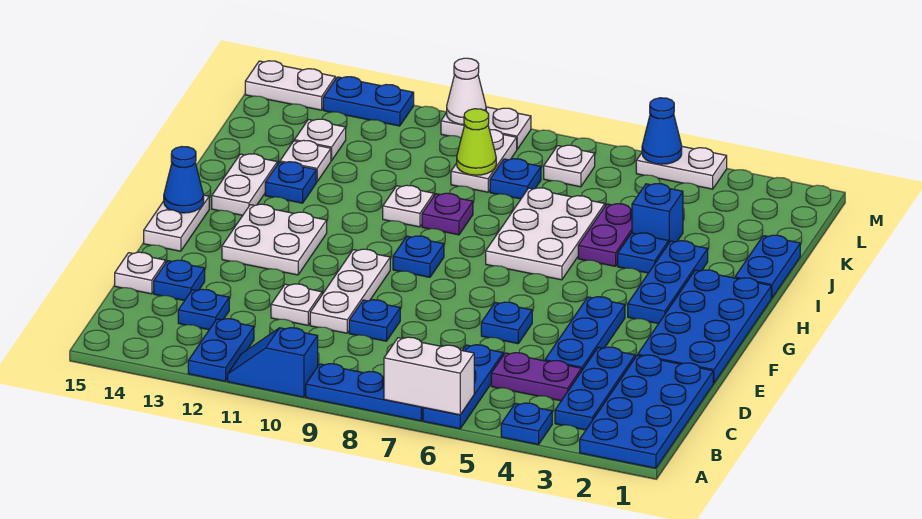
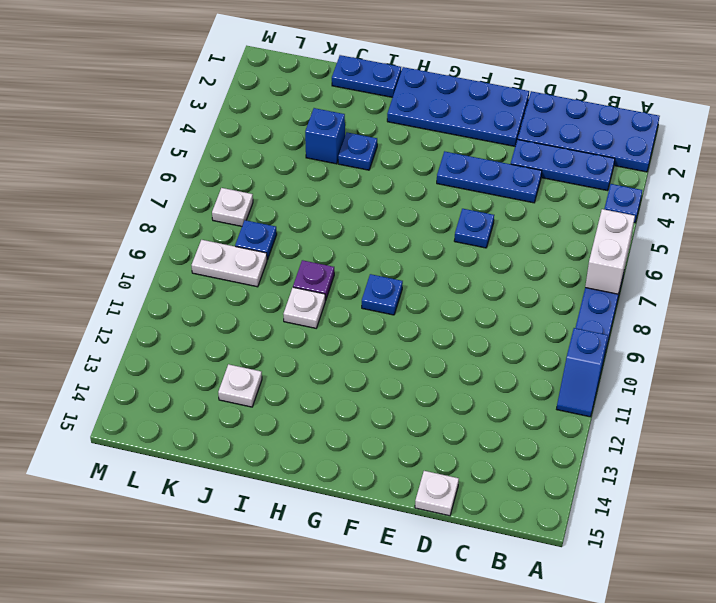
none -> blue plate A6:C6 level 1
none -> blue plate A12:B12 level 1
none -> purple plate C4:C5 level 1
none -> blue plate C13 level 1

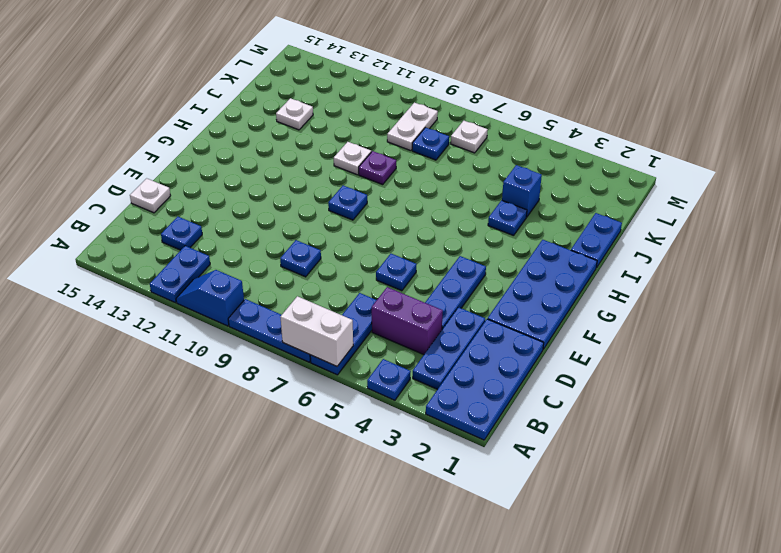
purple brick C4:C5 level 1 -> purple plate C4:C5 level 1
none -> white plate D10:F10 level 1
none -> white plate D11 level 1
none -> blue plate D14 level 1
none -> white plate F12:G13 level 1

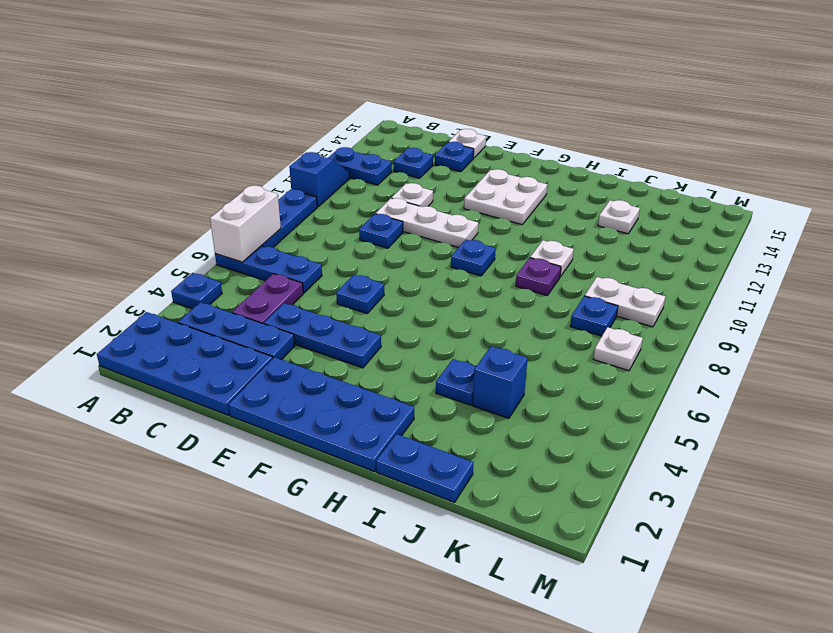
none -> white plate F15:G15 level 1
none -> blue plate G3:I3 level 1
none -> white plate H6:J7 level 1
none -> white plate H14:I14 level 1

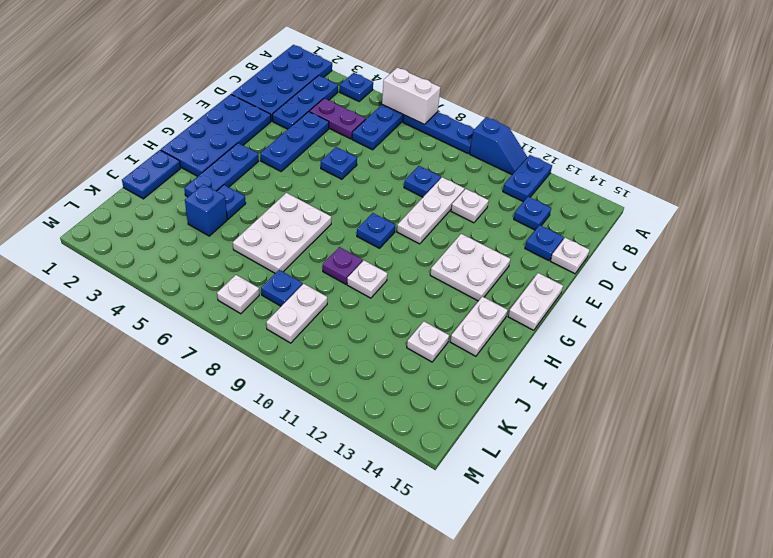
none -> purple plate I5:J5 level 1
none -> blue plate I13 level 1
none -> white plate K13 level 1
none -> white plate M4:M5 level 1

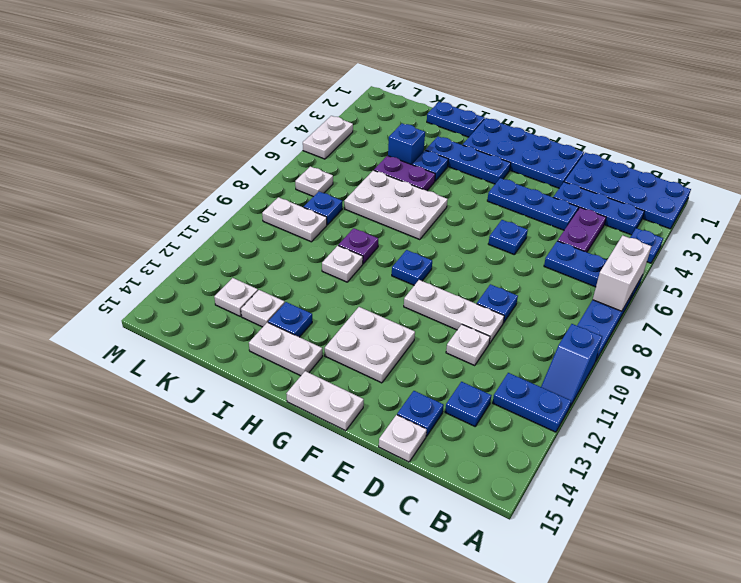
none -> white plate M9:M10 level 1
none -> blue plate M12:M13 level 1
none -> white plate M14:M15 level 1
none -> blue cone G15 level 2

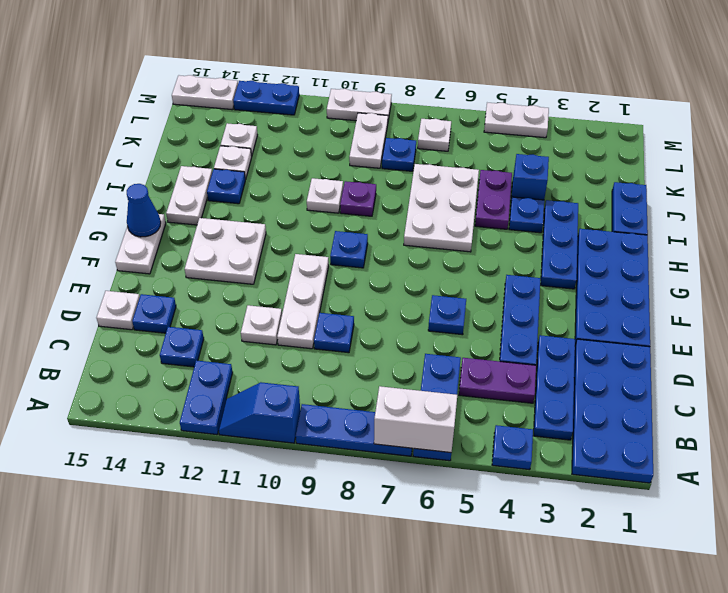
none -> lime cone K9 level 2
none -> blue cone M5 level 2
none -> white cone M10 level 2

